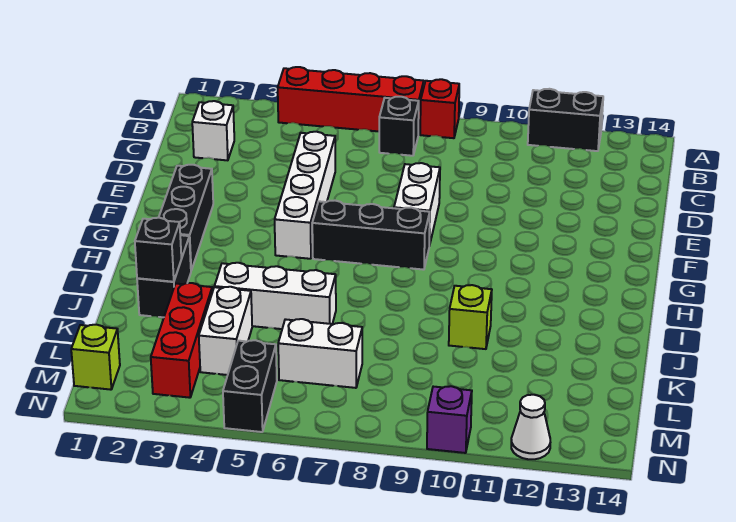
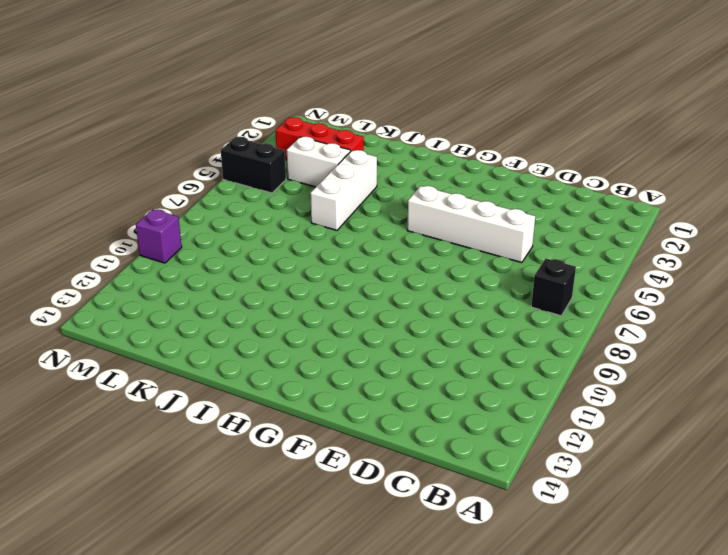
none -> red brick A4:A7 level 1
none -> red brick A8 level 1
none -> black brick A11:A12 level 1

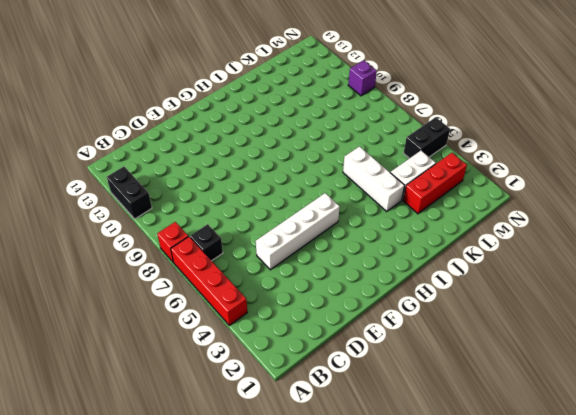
none -> white brick C2 level 1
none -> white brick E8:F8 level 1
none -> black brick F2:H2 level 1

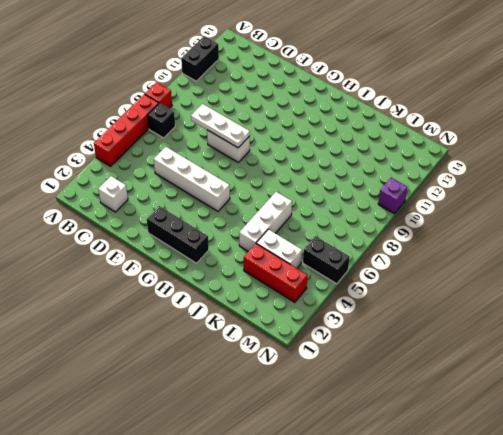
white plate D8:F8 level 2 -> none
none -> black brick G6:G8 level 1
none -> black brick I2:J2 level 1
none -> lime brick J10 level 1

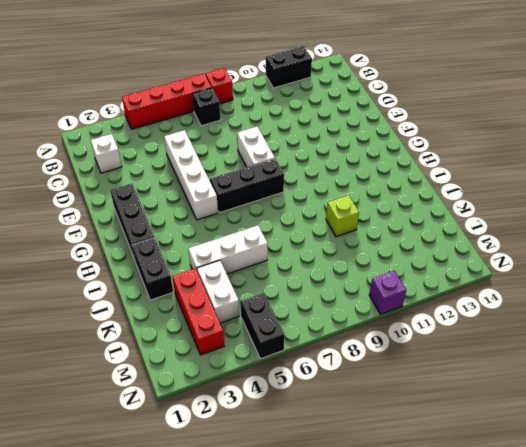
none -> white brick L6:L7 level 1
none -> lime brick M1 level 1
none -> white cone N12 level 1

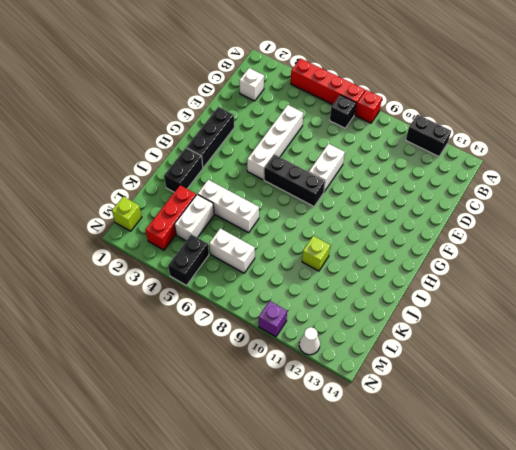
none -> black brick J2 level 2

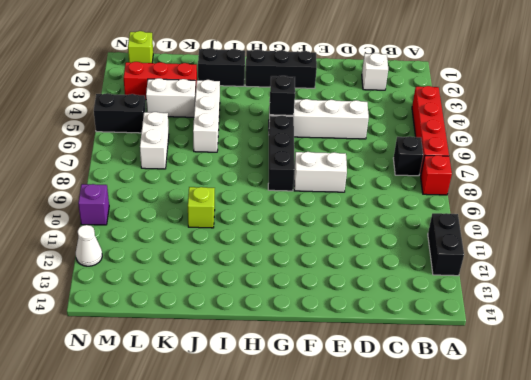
black brick G5 level 2 -> black brick J2 level 2

